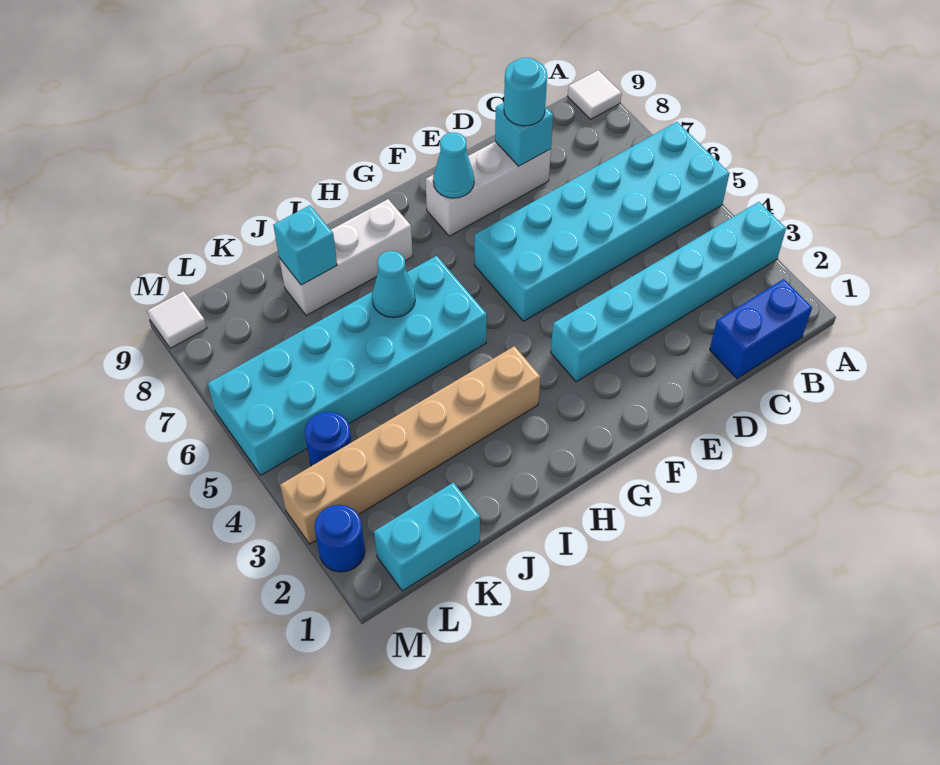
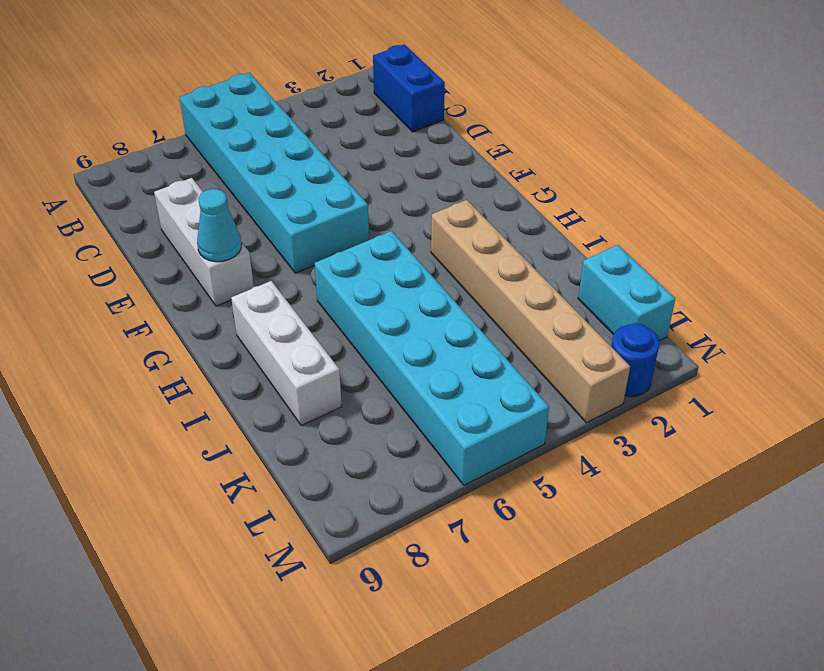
none -> cyan brick A3:F3 level 1
none -> white tile A9 level 1
none -> blue round brick L4 level 1

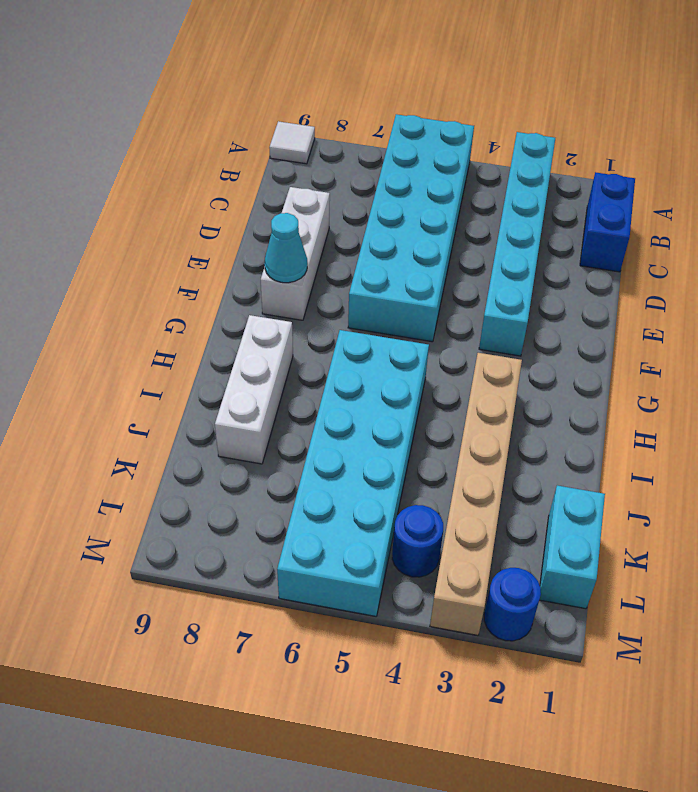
none -> white tile M9 level 1
none -> cyan brick D8 level 2
none -> cyan cone I6 level 2

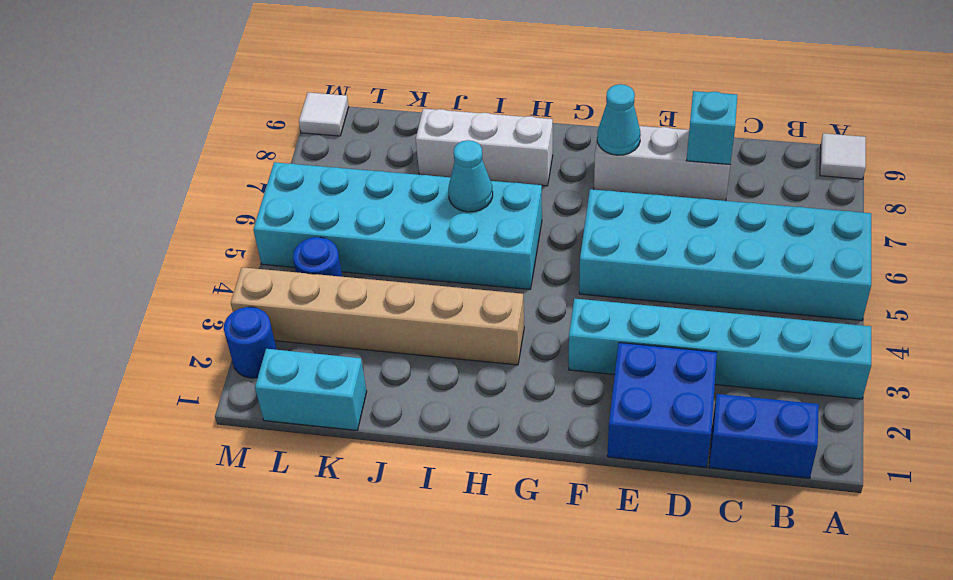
blue brick D1:E2 level 1 -> none
none -> cyan brick J8 level 2
none -> cyan round brick D8 level 3

